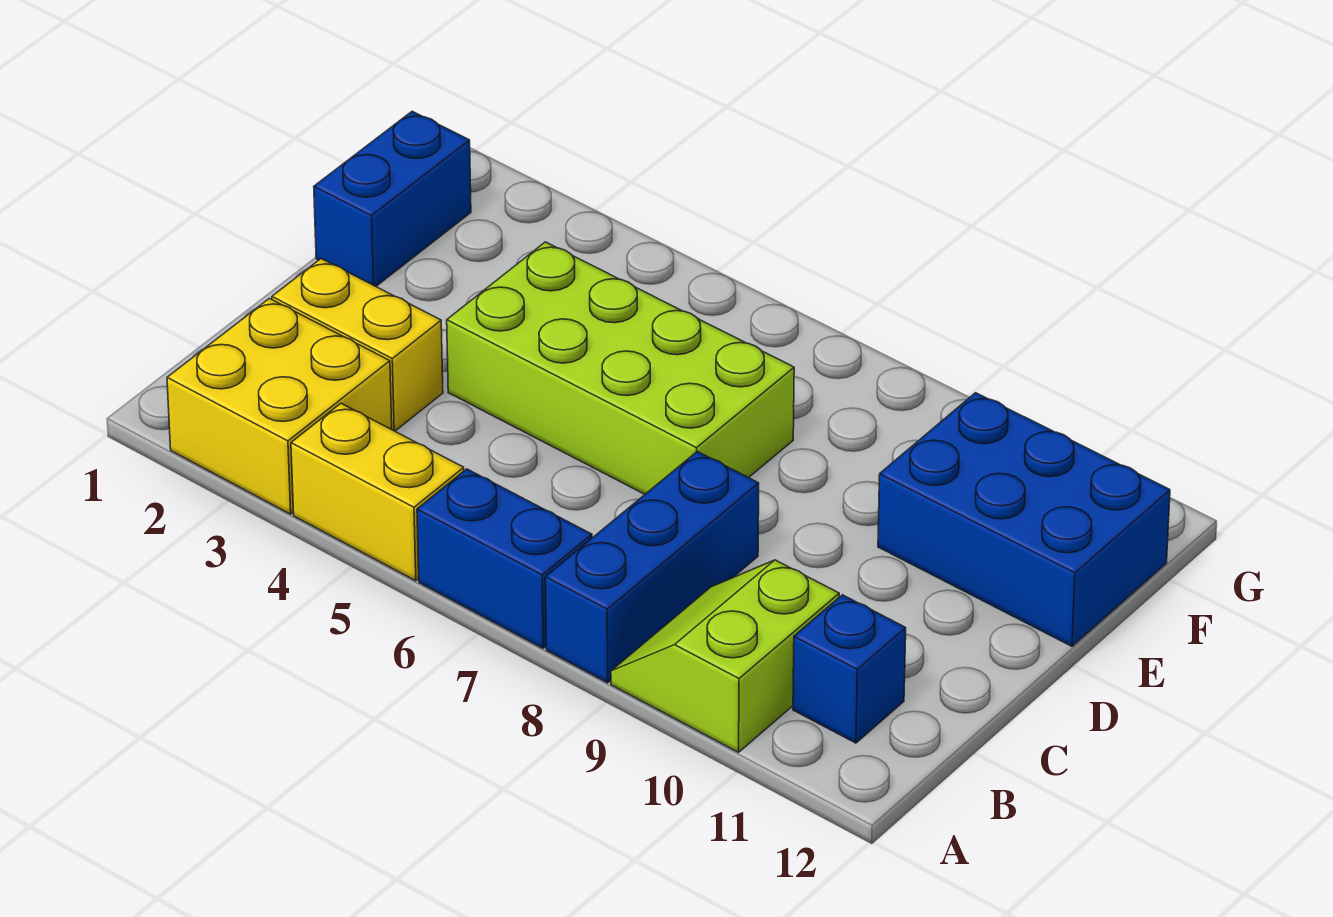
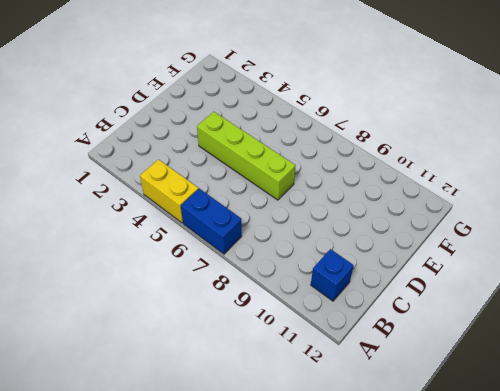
lime brick D4:D7 level 1 -> lime brick D4:E7 level 1
none -> yellow brick A2:B3 level 1
none -> blue brick A8:C8 level 1

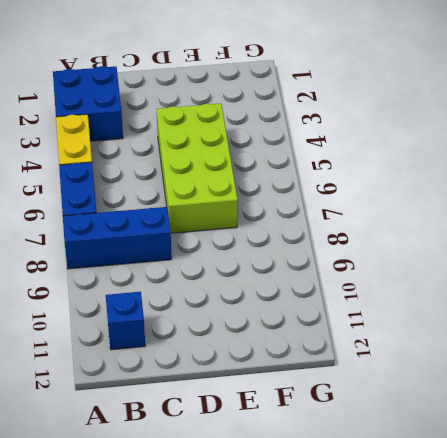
blue brick A2:B3 level 1 -> yellow brick A2:B3 level 1
none -> lime slope A9:B10 level 1 top 10
none -> yellow brick C2:C3 level 1

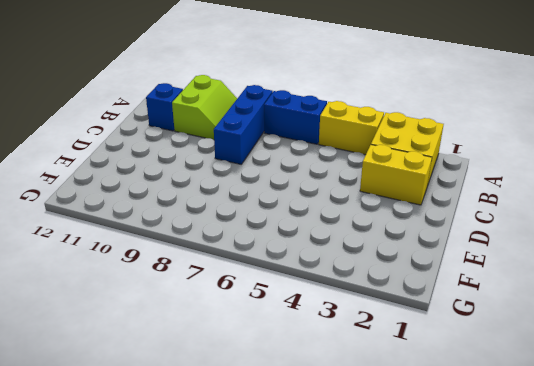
none -> lime brick D4:E7 level 1
none -> blue brick E1:F1 level 1

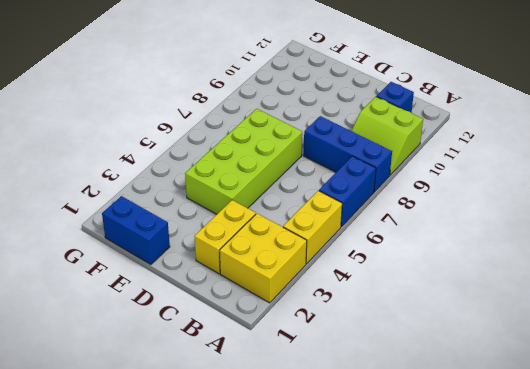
none -> blue brick E10:F12 level 1

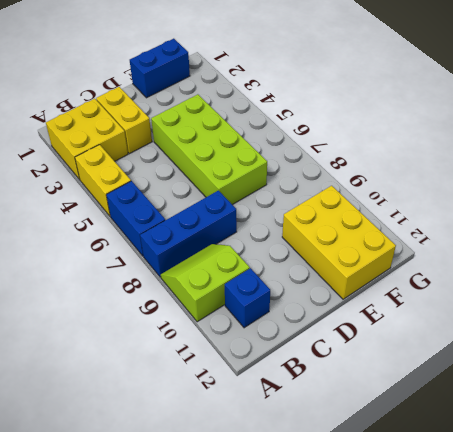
yellow brick E10:F12 level 1 -> blue brick E10:F12 level 1

